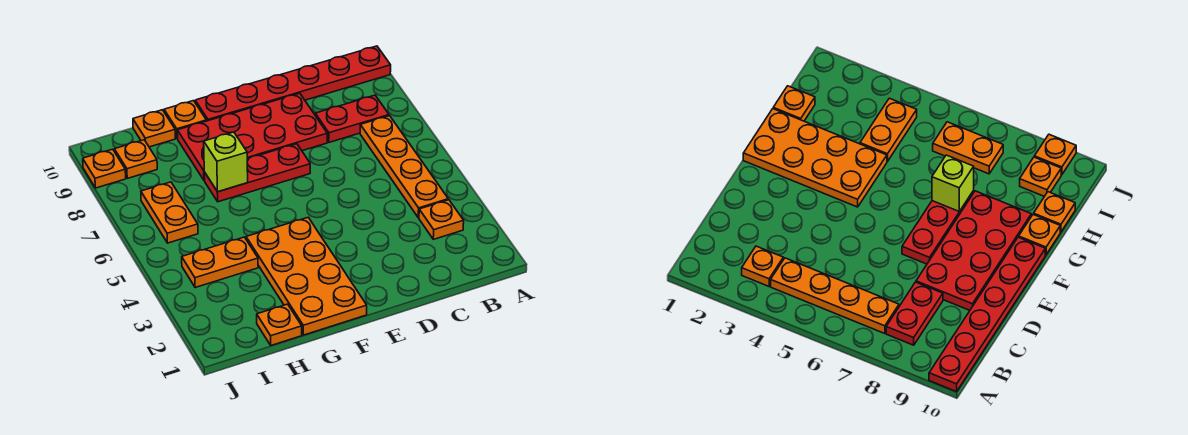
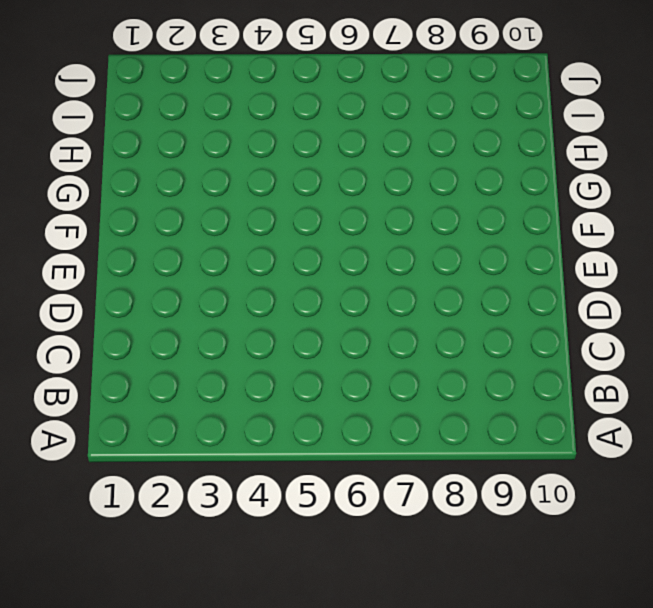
none -> red plate A10:F10 level 1
none -> orange plate B3 level 1
none -> orange plate B4:B7 level 1

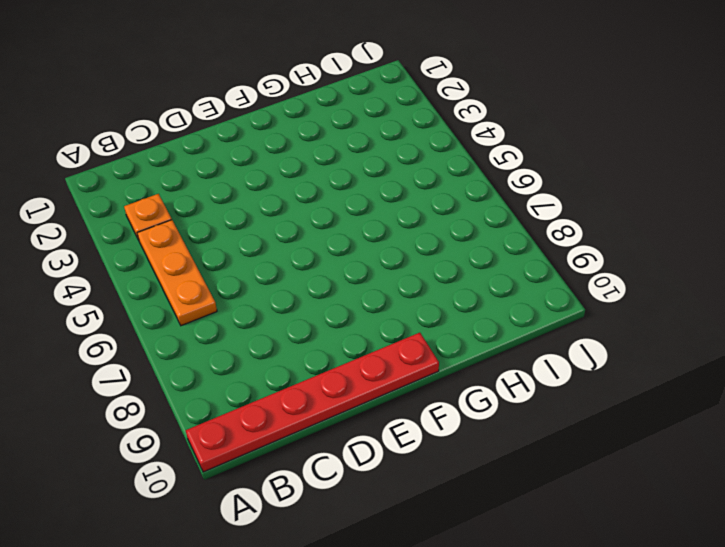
orange plate B4:B6 level 1 -> orange plate B4:B7 level 1
none -> red plate B8:C8 level 1
none -> red plate D8:G9 level 1
none -> red plate E7:G7 level 1

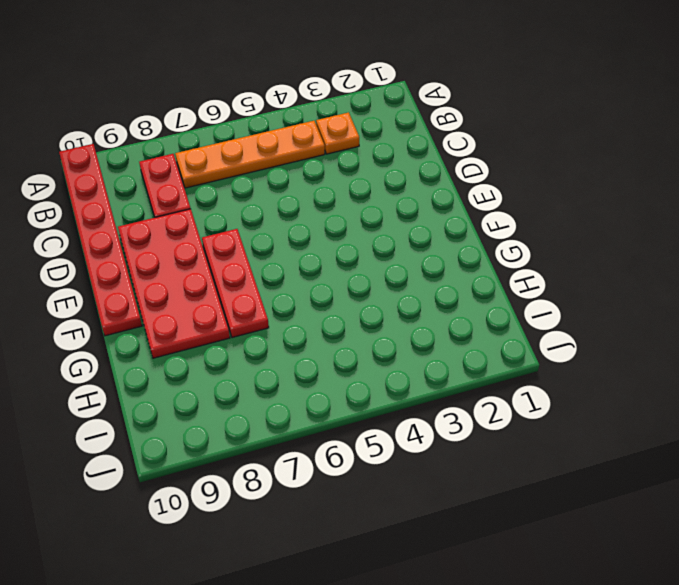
none -> orange plate F1:G4 level 1
none -> orange plate G10 level 1
none -> orange plate H1 level 1

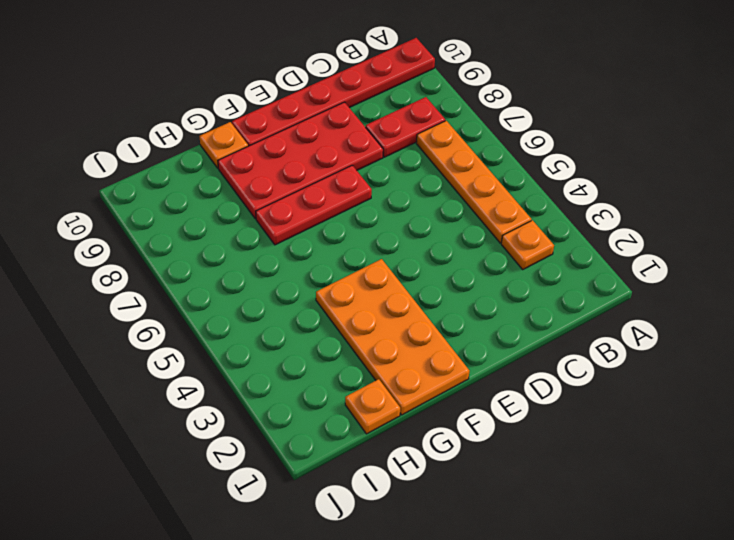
none -> orange plate H4:I4 level 1
none -> orange plate H10 level 1
none -> orange plate I6:I7 level 1

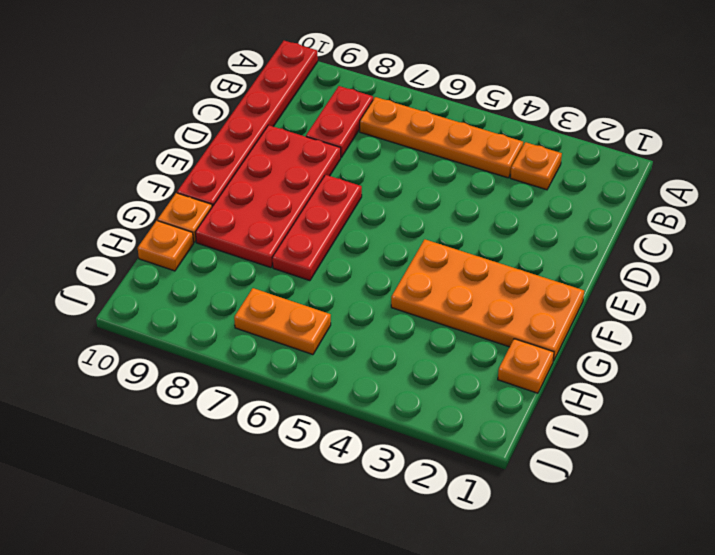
none -> orange plate H4:I4 level 1
none -> orange plate I9 level 1
none -> orange plate J9 level 1

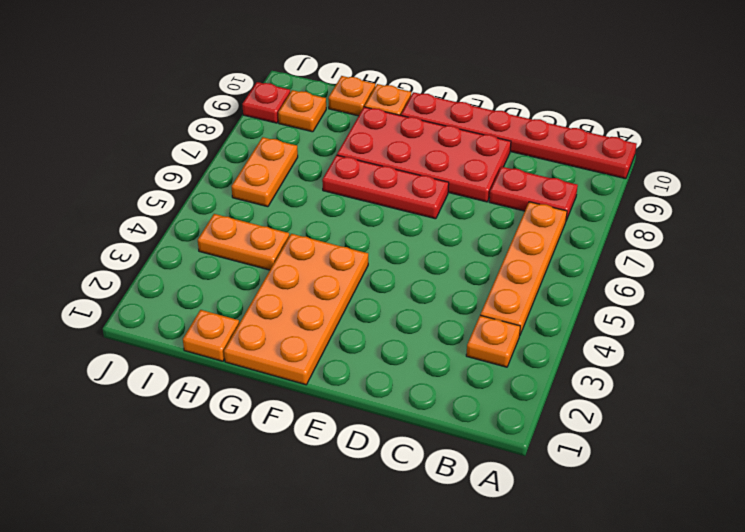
red plate J9 level 1 -> orange plate J9 level 1
none -> lime brick G7 level 2

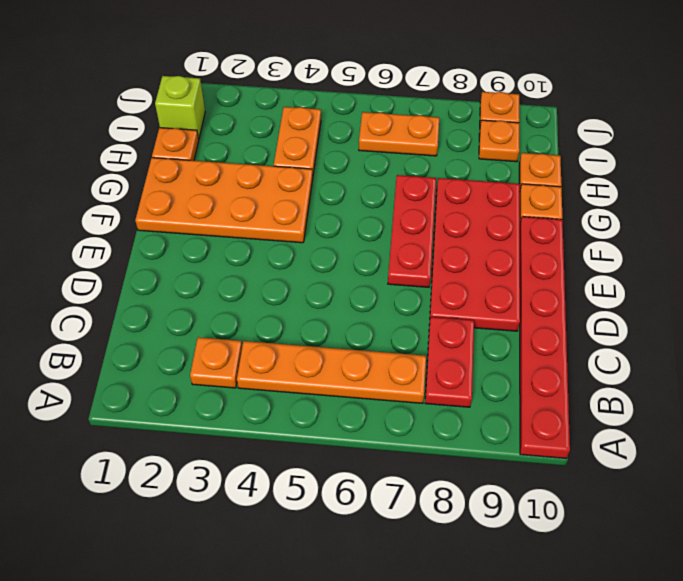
lime brick I1 level 1 -> lime brick G7 level 2

